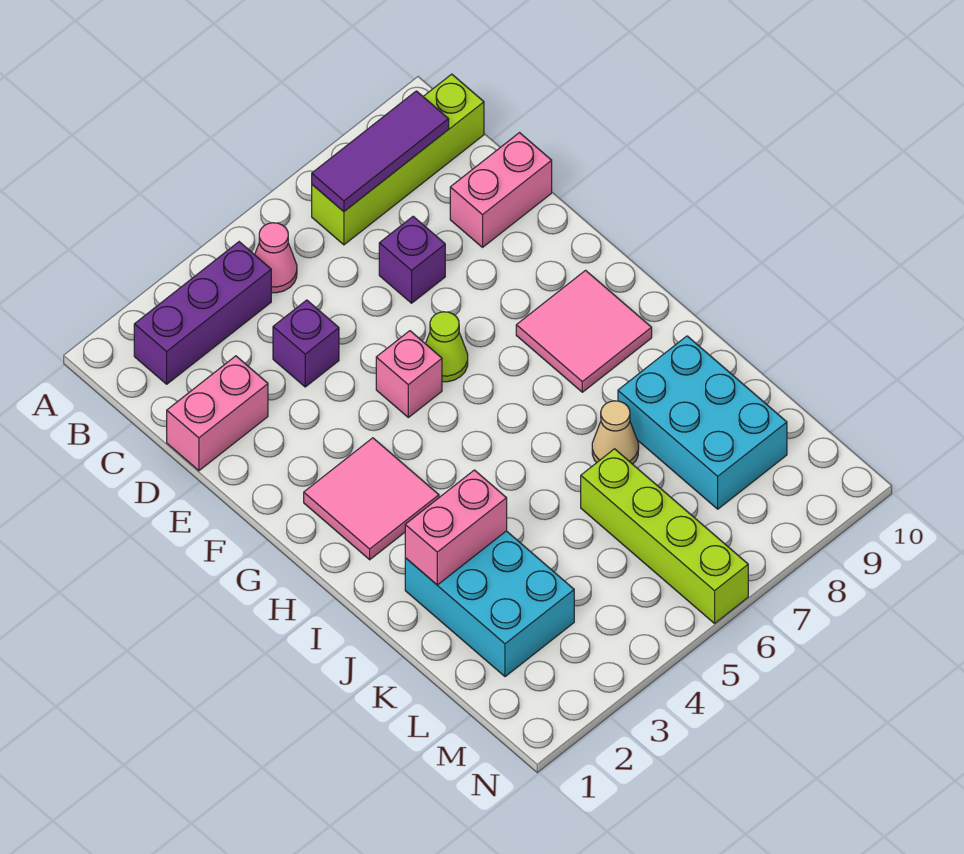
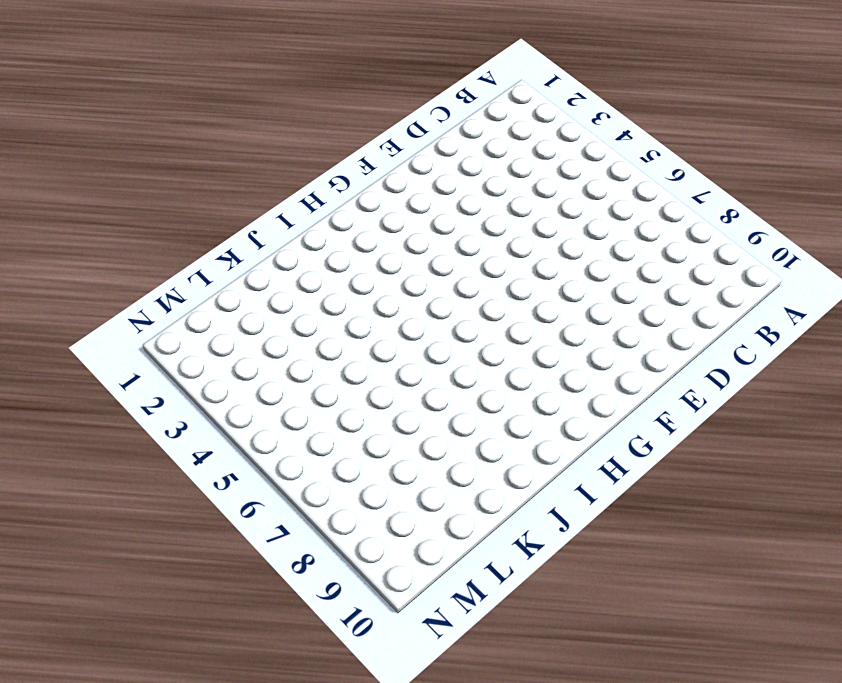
none -> purple brick B2:B4 level 1
none -> pink cone B5 level 1
none -> lime brick B7:B10 level 1

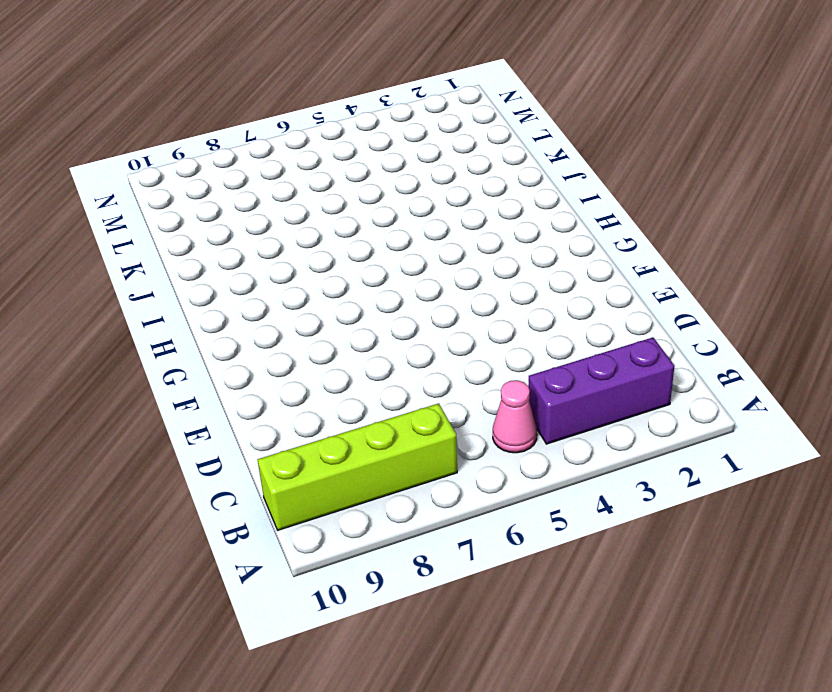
none -> pink brick D1:D2 level 1
none -> purple brick D4 level 1
none -> purple brick D7 level 1

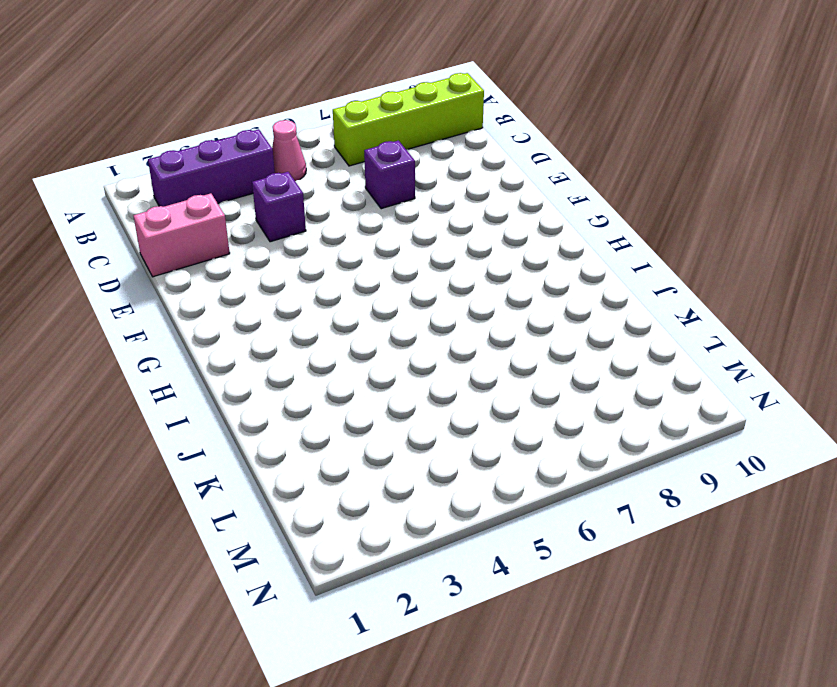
none -> pink brick D9:D10 level 1
none -> pink brick F5 level 1
none -> lime cone F6 level 1

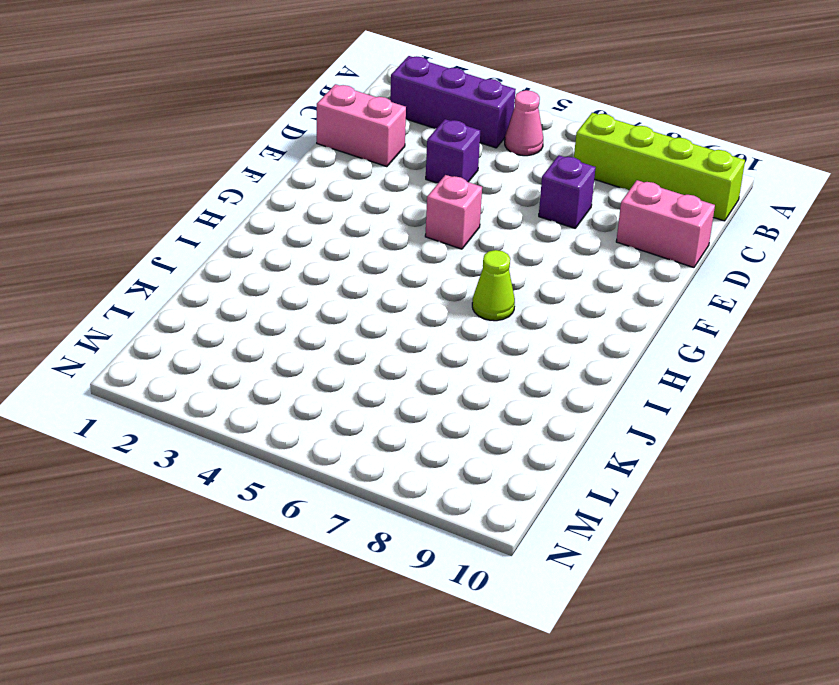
lime cone H7 level 1 -> lime cone F6 level 1
none -> pink tile G2:H3 level 1
none -> pink tile G8:H9 level 1
none -> cyan brick J2:L3 level 1

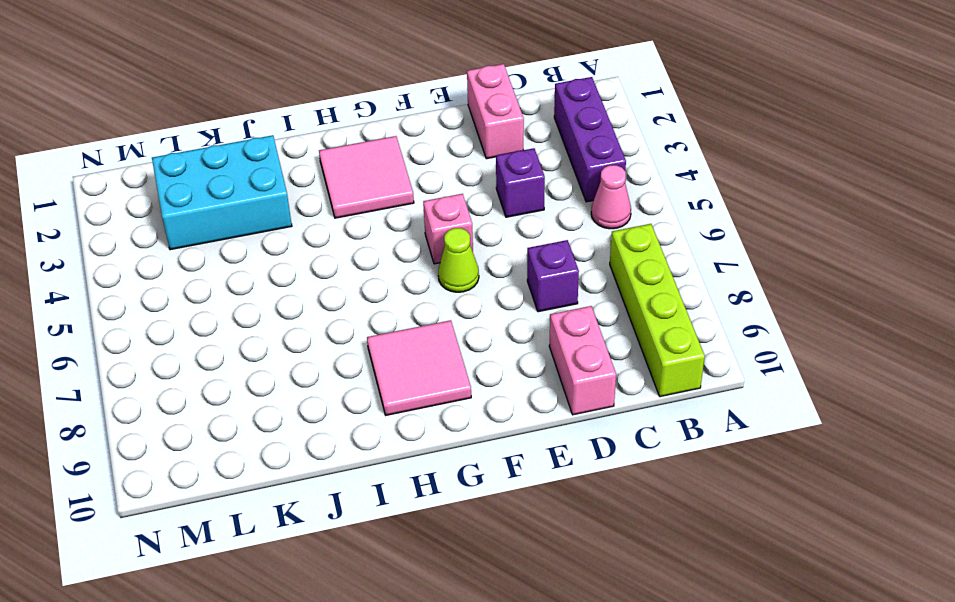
none -> tan cone J7 level 1
none -> cyan brick J8:L9 level 1
none -> lime brick K6:N6 level 1

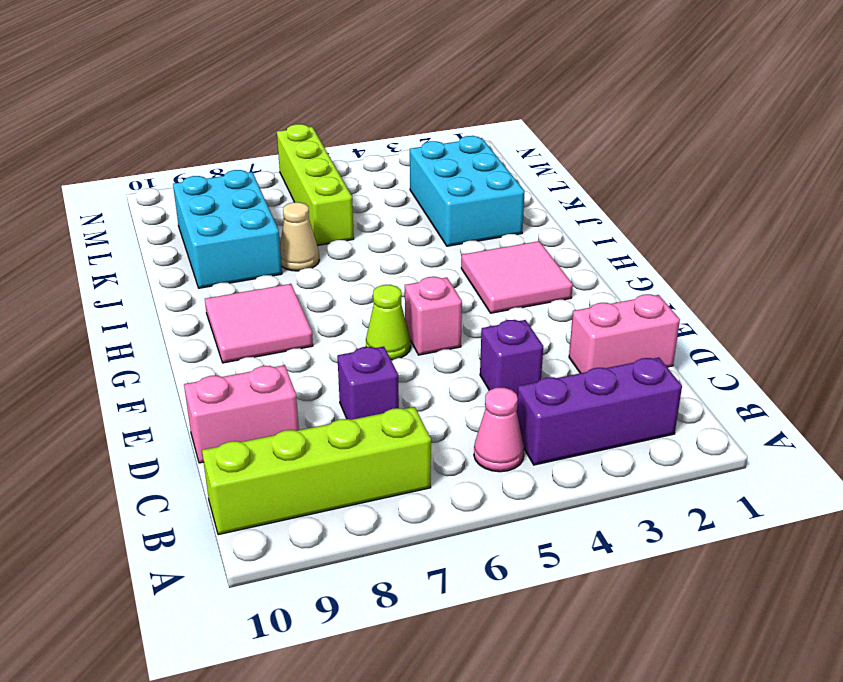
none -> purple tile B7:B9 level 2
none -> pink brick J2:J3 level 2

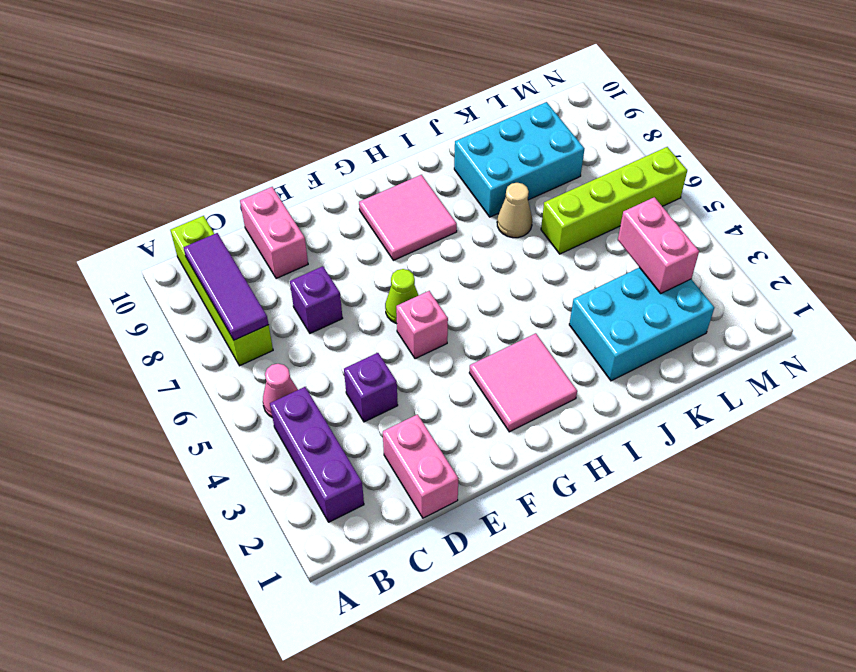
pink brick L3:L4 level 2 -> pink brick J2:J3 level 2

